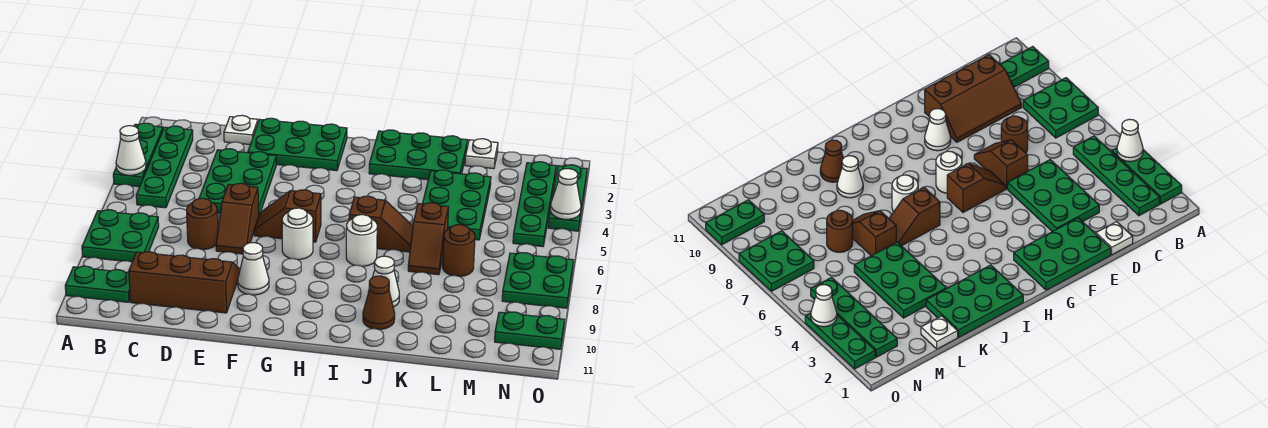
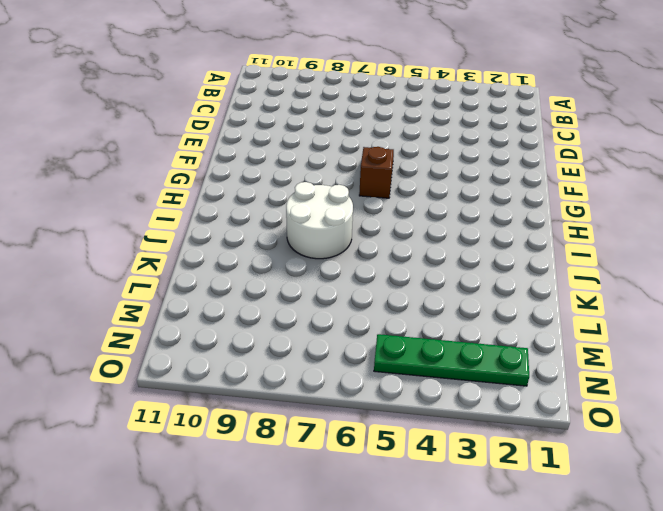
white round brick I7:J8 level 1 -> white round brick I7 level 1
none -> green plate A2:A4 level 1
none -> green plate A7:B8 level 1
none -> green plate A10:B10 level 1

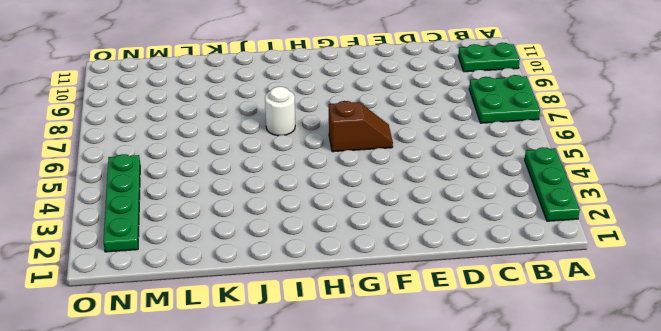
none -> green plate B2:B5 level 1
none -> brown slope C9:E10 level 1 top 10
none -> white plate D1 level 1

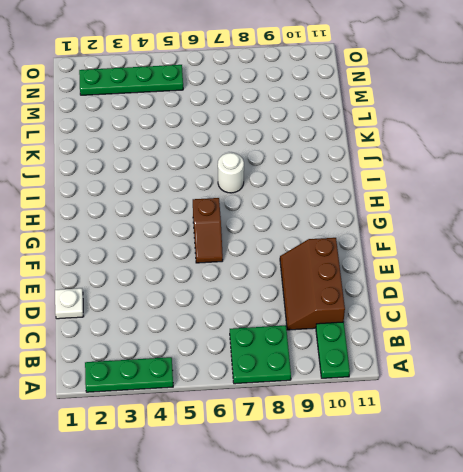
none -> green plate B2:B5 level 1
none -> green plate D3:E5 level 1
none -> brown round brick D7 level 1

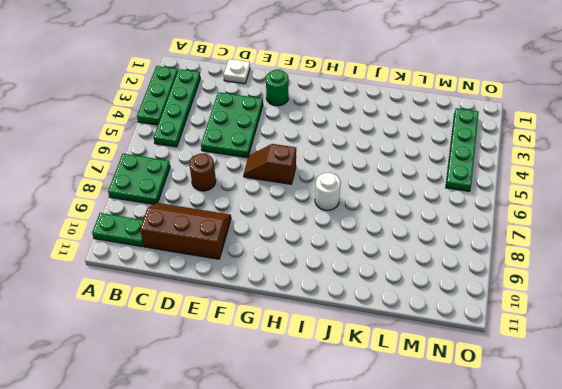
green round brick F2 level 1 -> green plate E1:G2 level 1
none -> brown slope E6:E7 level 1 top 6
none -> white cone F9 level 1
none -> white round brick G7 level 1

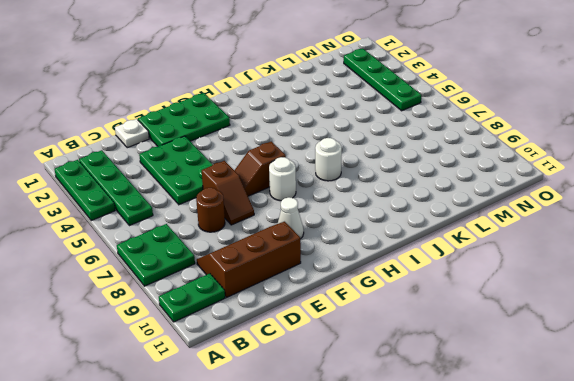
none -> green plate I1:K2 level 1
none -> brown slope I6:J6 level 1 top I
none -> white cone J9 level 1

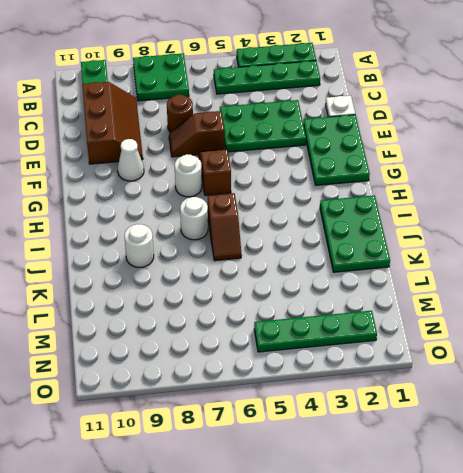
white round brick J9 level 1 -> white cone J9 level 1
none -> brown cone J10 level 1
none -> green plate K3:L5 level 1
none -> brown slope K6:K7 level 1 top 6

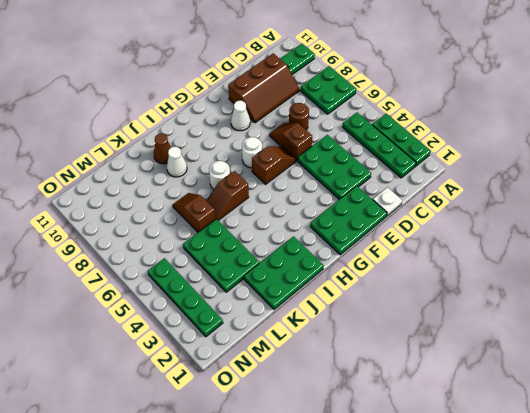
none -> white plate L1 level 1
none -> brown round brick L7 level 1
none -> green plate N7:O8 level 1

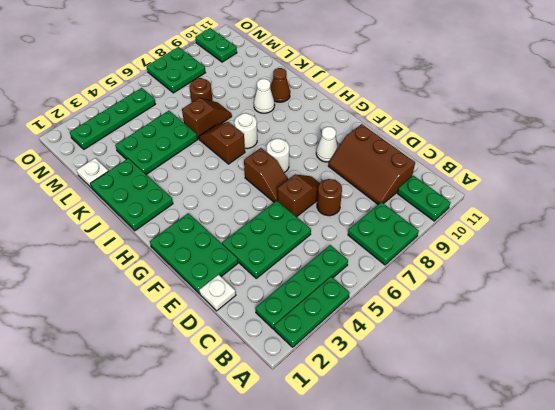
none -> green plate O2:O4 level 1
none -> white cone A4 level 2
none -> white cone O4 level 2

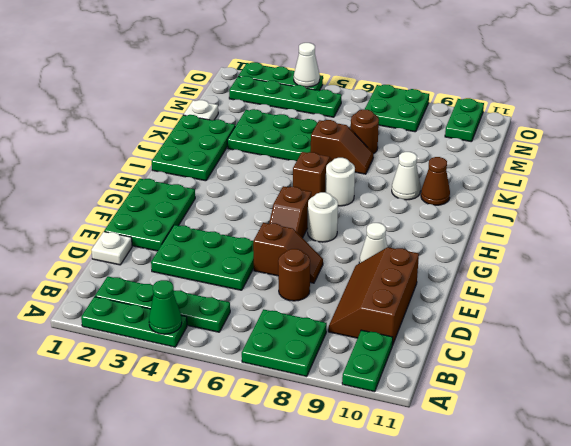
green cone A4 level 2 -> white cone A4 level 2

